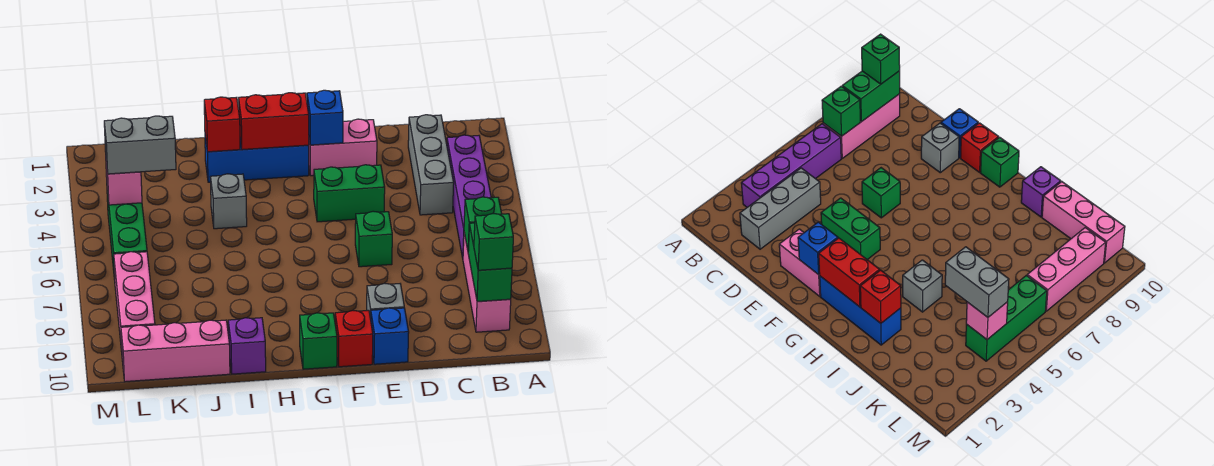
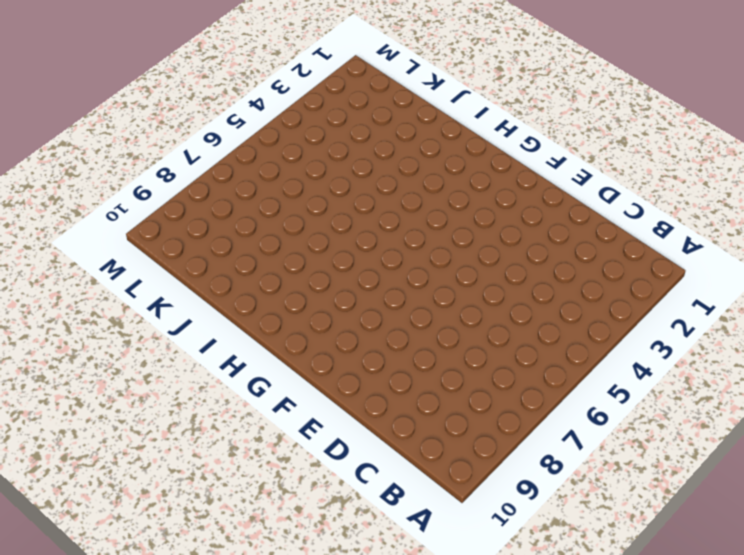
none -> purple brick B3:B6 level 1
none -> pink brick B7:B9 level 1
none -> grey brick C2:C4 level 1

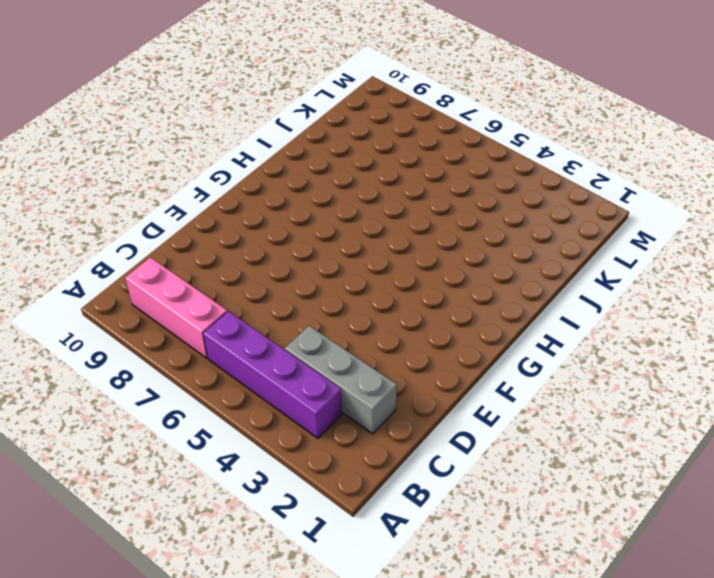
none -> pink brick E2:F2 level 1
none -> green brick E4:F4 level 1
none -> green brick E6 level 1

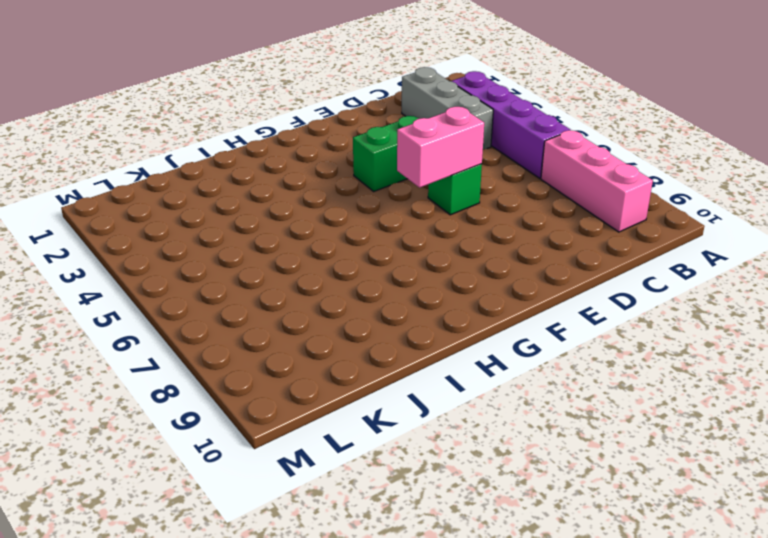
pink brick E6:F6 level 2 -> pink brick E2:F2 level 1
none -> grey brick E9 level 1
none -> blue brick E10 level 1
none -> red brick F10 level 1

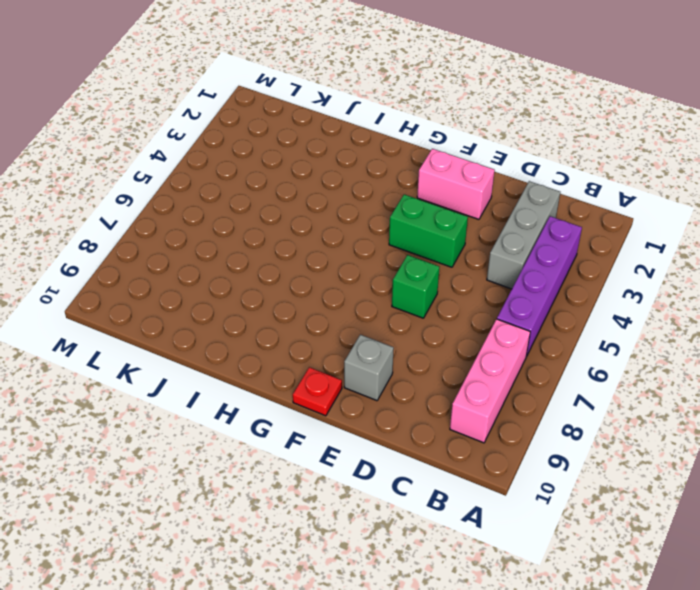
red plate F10 level 1 -> red brick F10 level 1
none -> blue brick E10 level 1
none -> blue brick G2:I2 level 1
none -> green brick G10 level 1

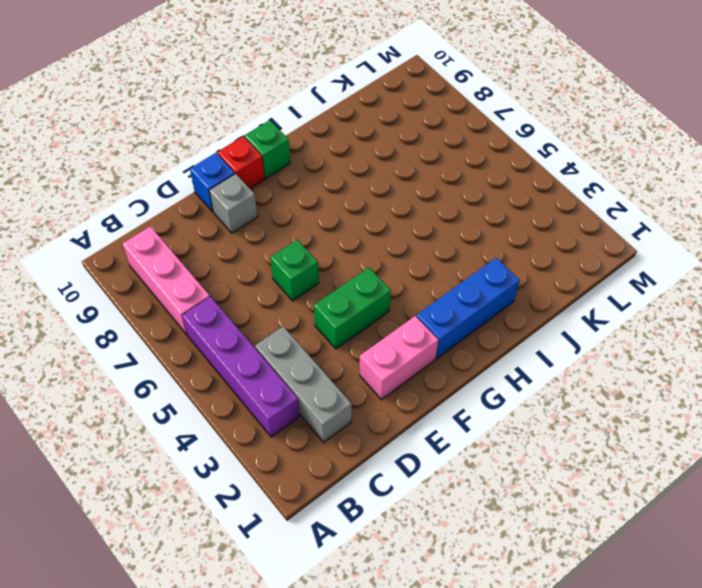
none -> grey brick I4 level 1
none -> purple brick I10 level 1
none -> pink brick J10:L10 level 1

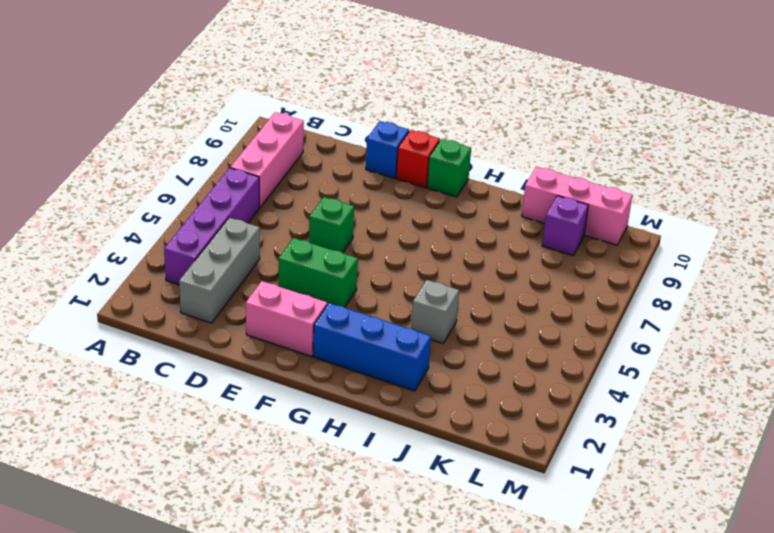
purple brick K9 level 1 -> purple brick I10 level 1
none -> grey brick E9 level 1
none -> green brick L4:L6 level 1
none -> pink brick L7:L9 level 1

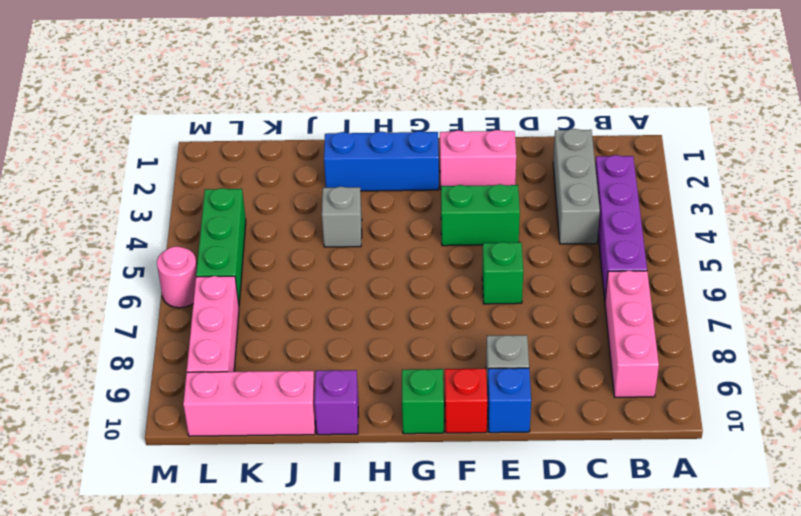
pink round brick M6 level 1 -> none
none -> green brick B7 level 2
none -> green brick B8:B9 level 2
none -> blue brick F2 level 2

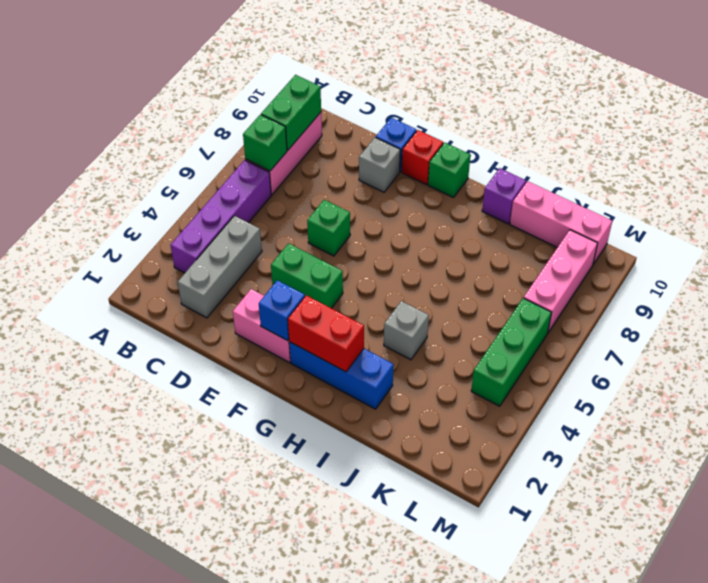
none -> red brick I2 level 2
none -> pink brick L4 level 2
none -> green brick B9 level 3

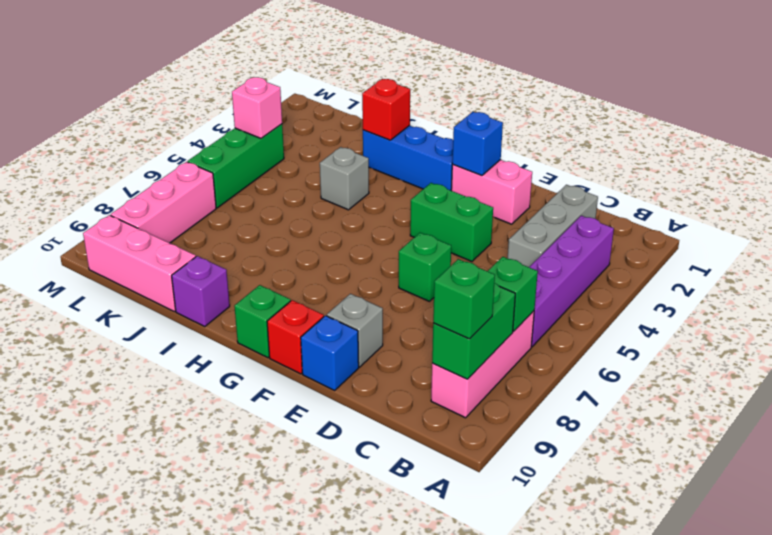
none -> red brick G2:H2 level 2
none -> grey brick K4:L4 level 3

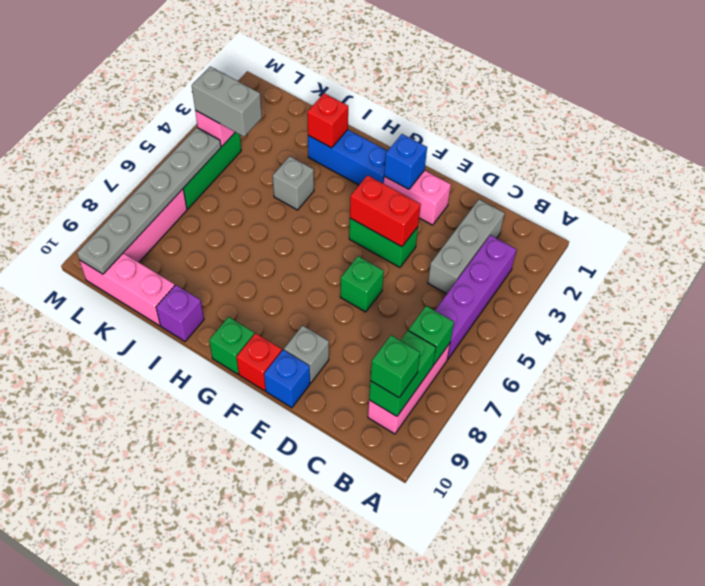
red brick E4:F4 level 2 -> red brick G2:H2 level 2
grey plate L5:L10 level 2 -> none

